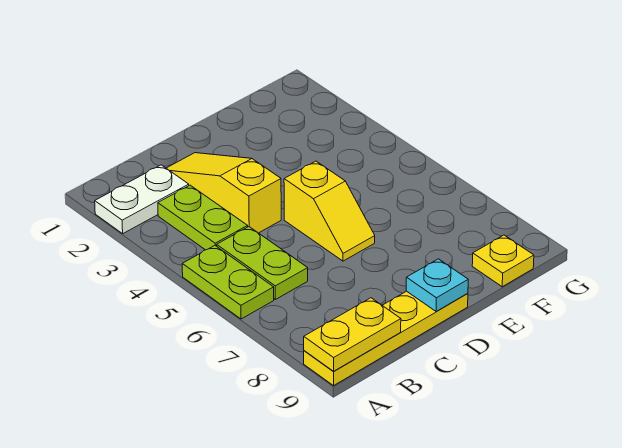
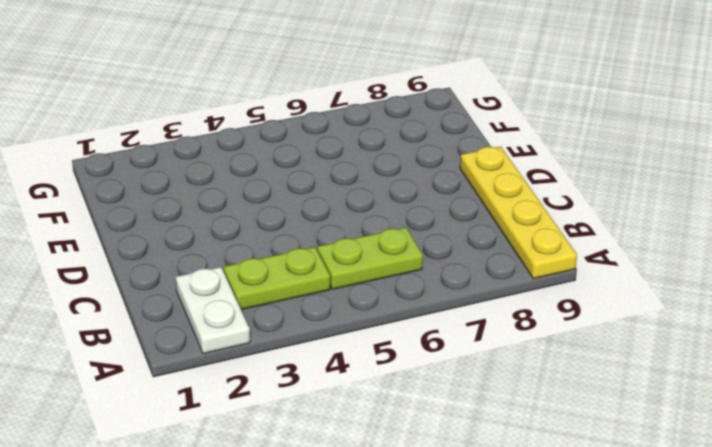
none -> lime plate A5:A6 level 1
none -> yellow slope C2:C4 level 1 top 4

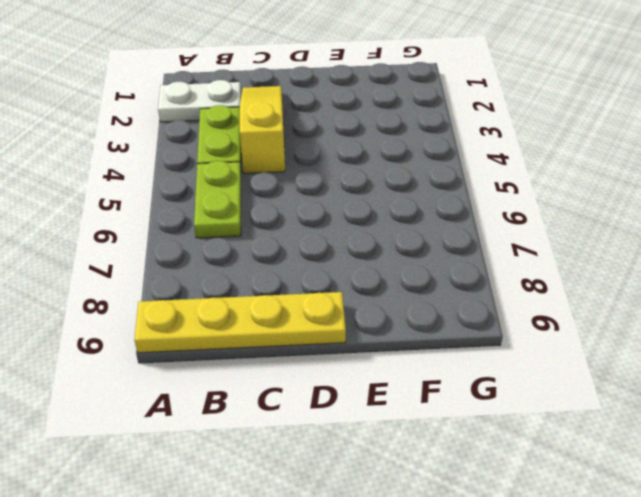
none -> lime plate A5:A6 level 1
none -> yellow slope D5:D6 level 1 top 5

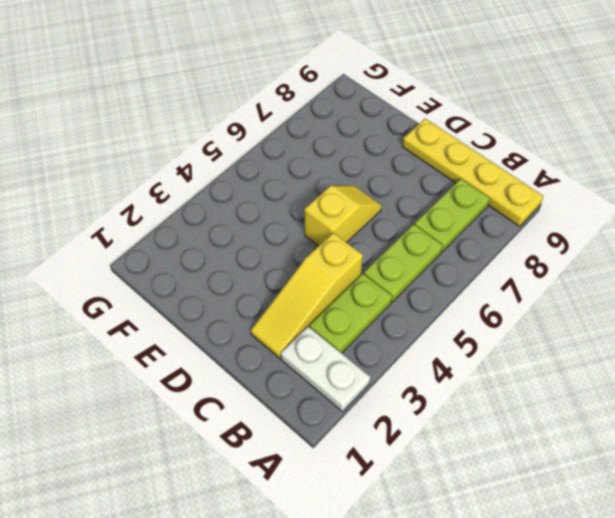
lime plate B7:B8 level 1 -> lime plate A5:A6 level 1
none -> yellow plate F9 level 1
none -> yellow plate A9:B9 level 2

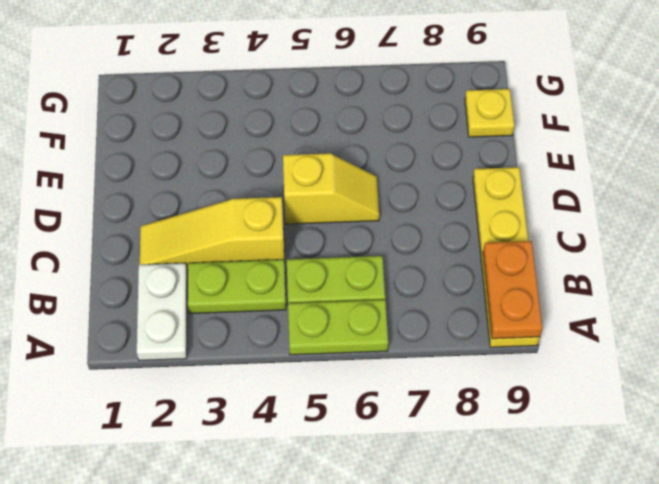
orange plate A9:B9 level 2 -> yellow plate A9:B9 level 2
none -> cyan plate D9 level 2

